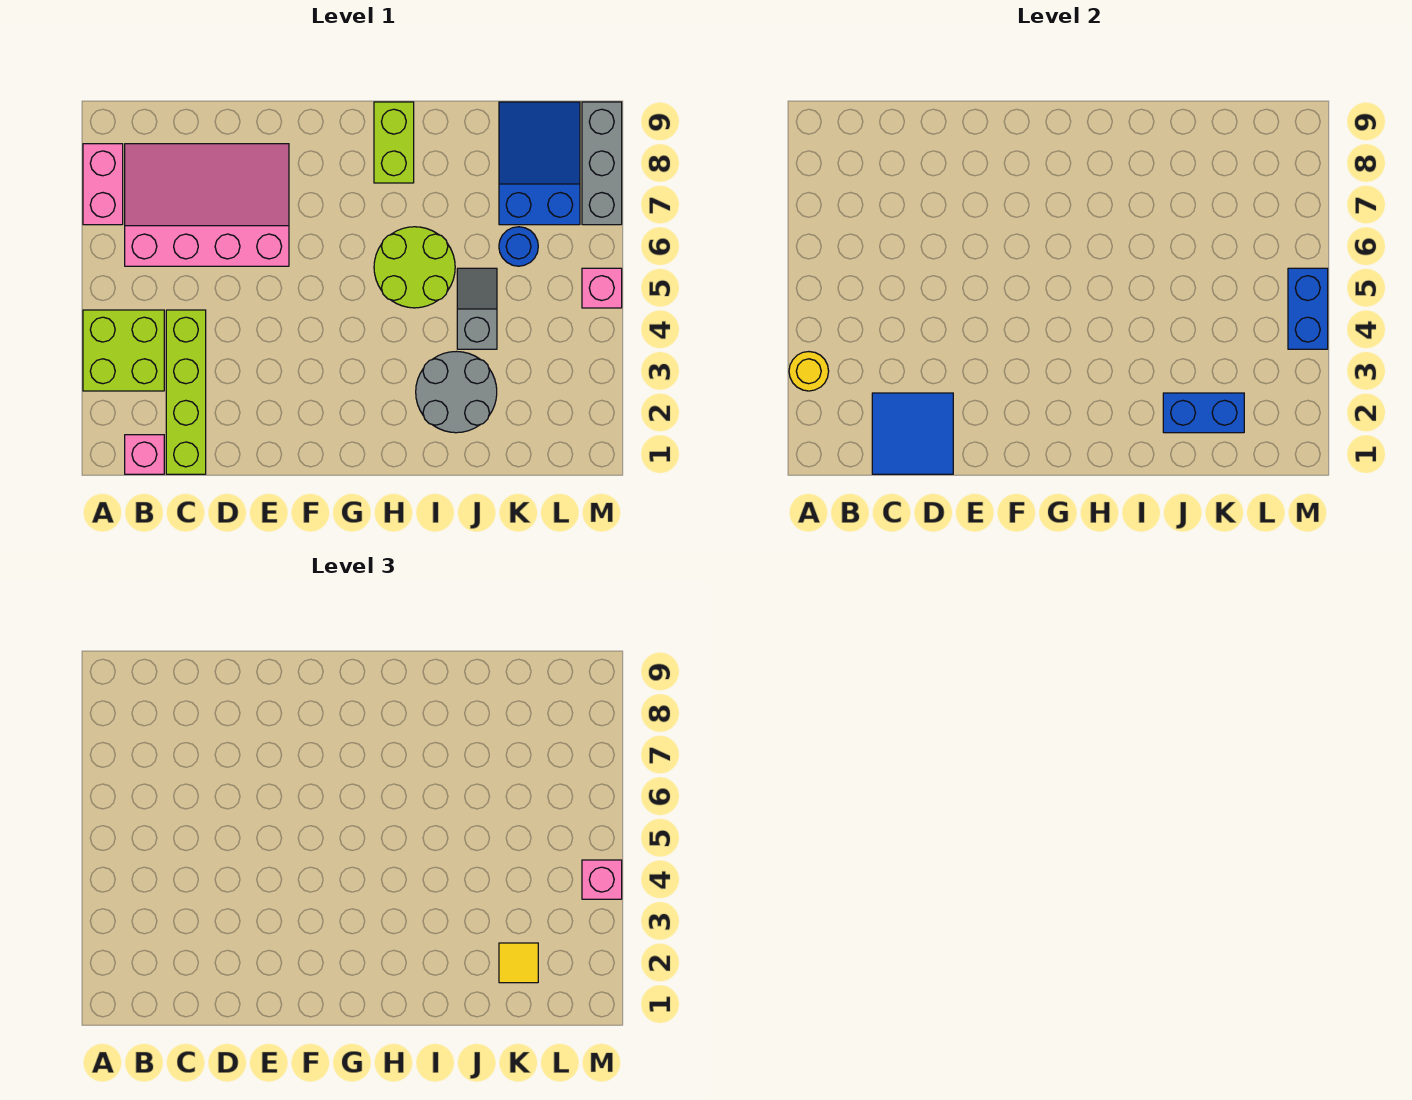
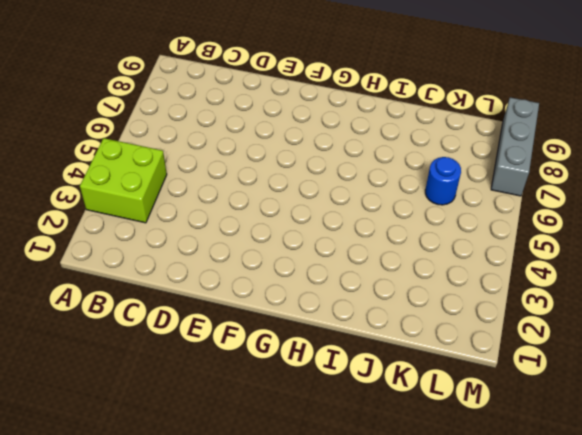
none -> pink brick A7:A8 level 1
none -> pink brick B1 level 1
none -> pink slope B6:E8 level 1 top 6

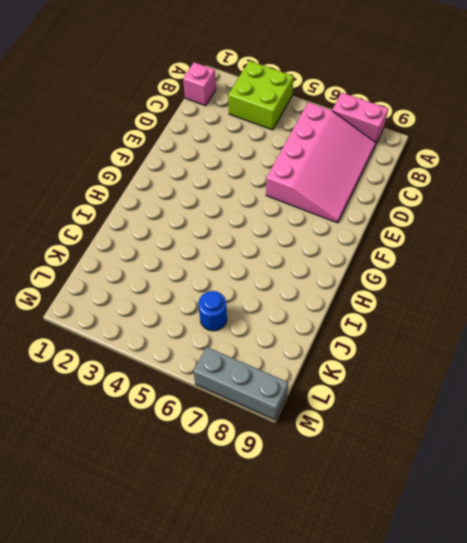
none -> lime brick C1:C4 level 1
none -> lime round brick H5:I6 level 1
none -> lime brick H8:H9 level 1

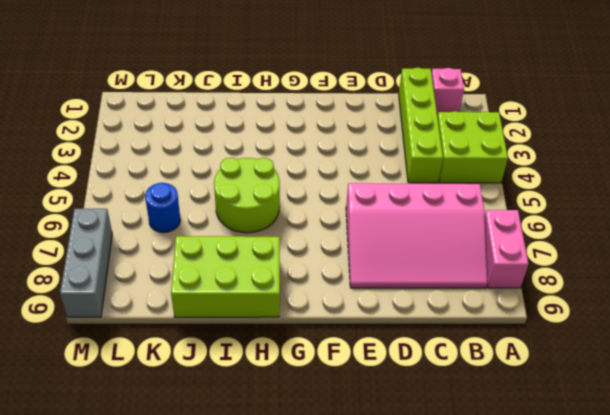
lime brick H8:J9 level 1 -> lime brick H8:H9 level 1
none -> grey round brick I2:J3 level 1
none -> grey slope J4:J5 level 1 top 4
none -> blue slope K7:L9 level 1 top 7

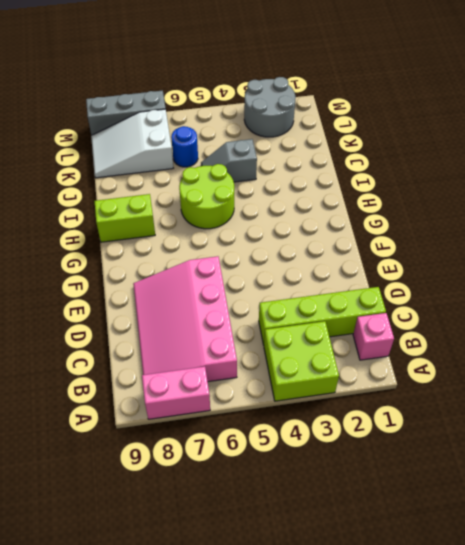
white slope K7:L9 level 1 top 7 -> blue slope K7:L9 level 1 top 7
grey round brick L2:M3 level 1 -> grey round brick I2:J3 level 1
none -> pink brick M5 level 1
none -> yellow round brick A3 level 2
none -> blue tile C1:D2 level 2

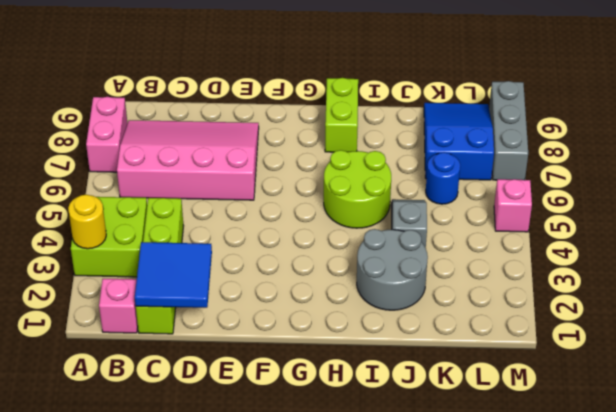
none -> blue brick J2:K2 level 2
none -> blue brick M4:M5 level 2
none -> yellow tile K2 level 3

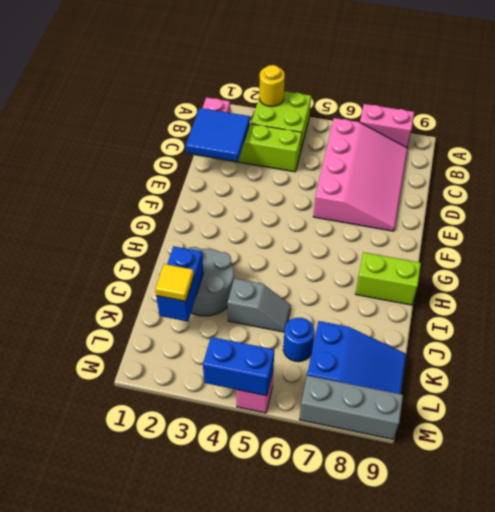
none -> lime round brick H5:I6 level 1
none -> pink brick M4 level 3

